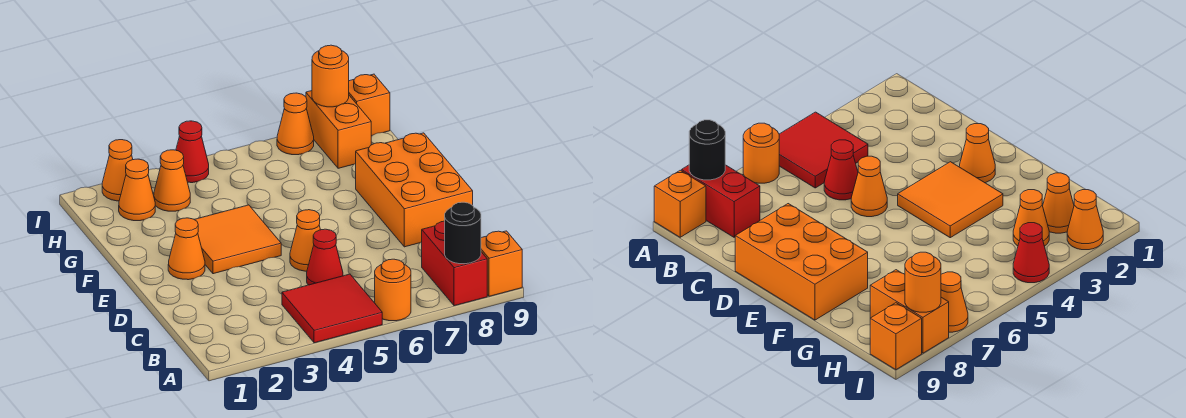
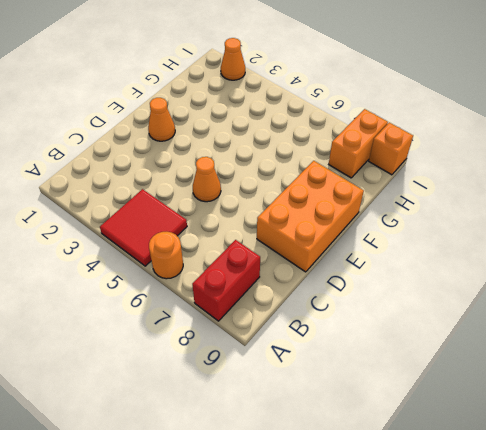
none -> orange brick A9 level 1
none -> red cone C5 level 1
none -> orange tile E3:F4 level 1

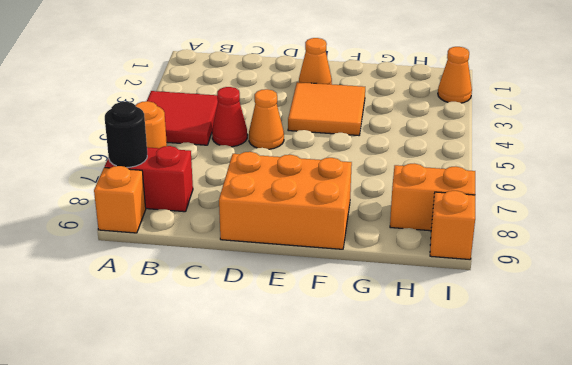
none -> orange cone H2 level 1
none -> orange cone H3 level 1
none -> red cone I4 level 1

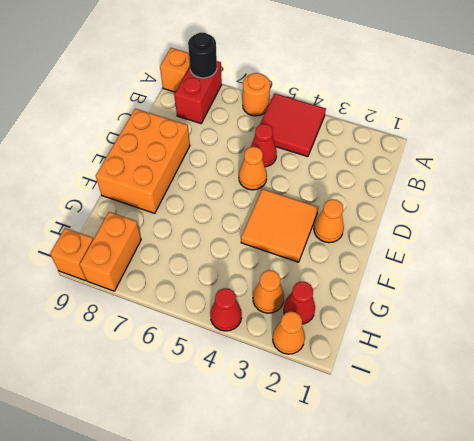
red cone H2 level 1 -> orange cone H2 level 1
none -> orange cone I7 level 1
none -> orange round brick I8 level 2

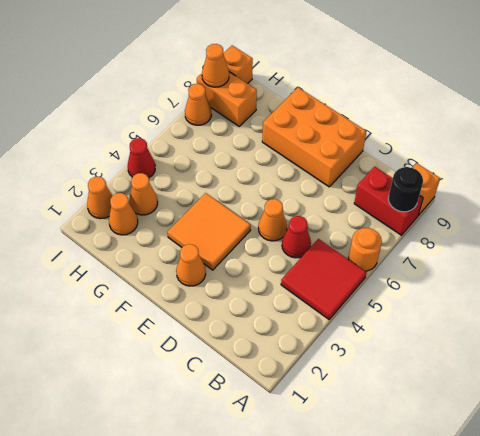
orange cone I8 level 2 -> orange round brick I8 level 2

